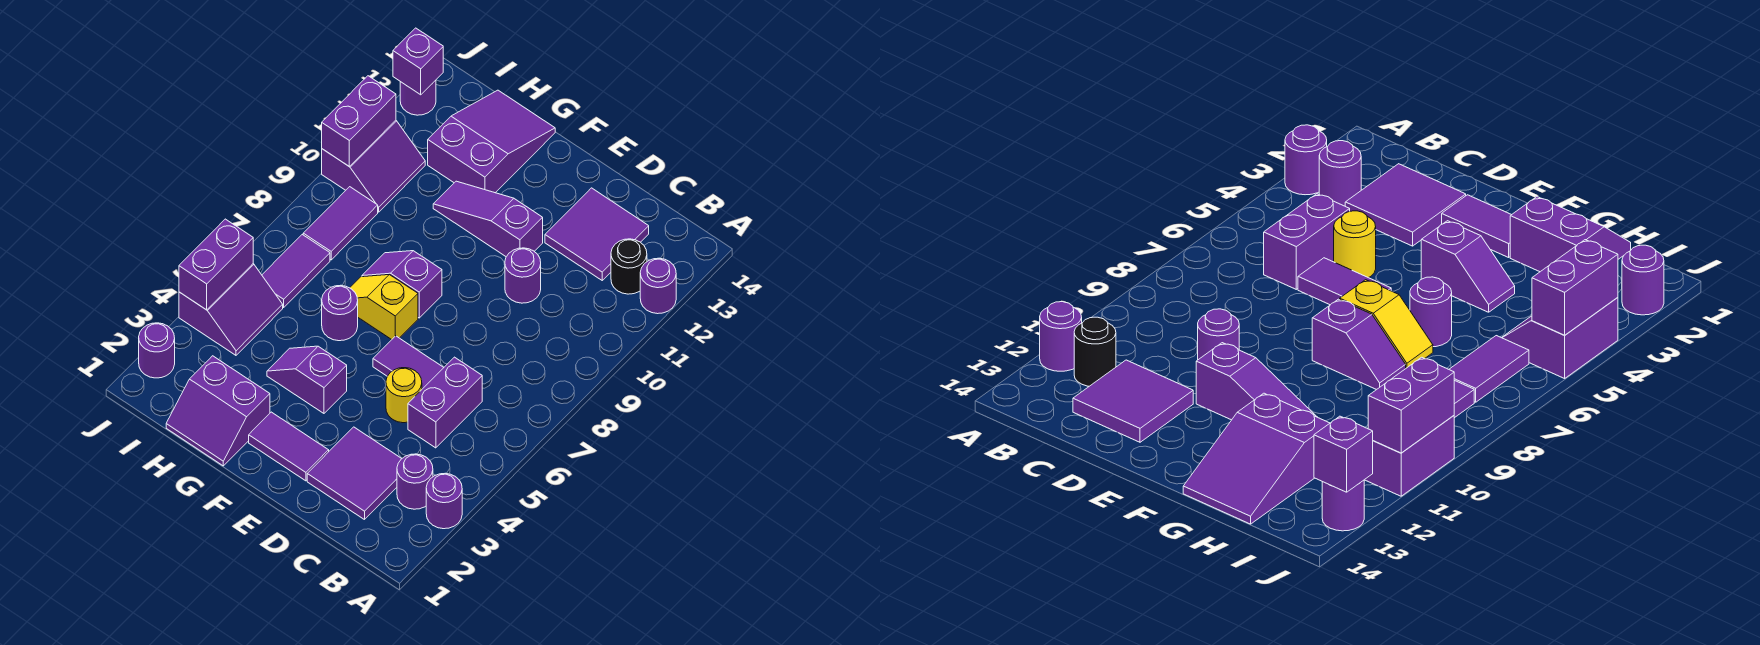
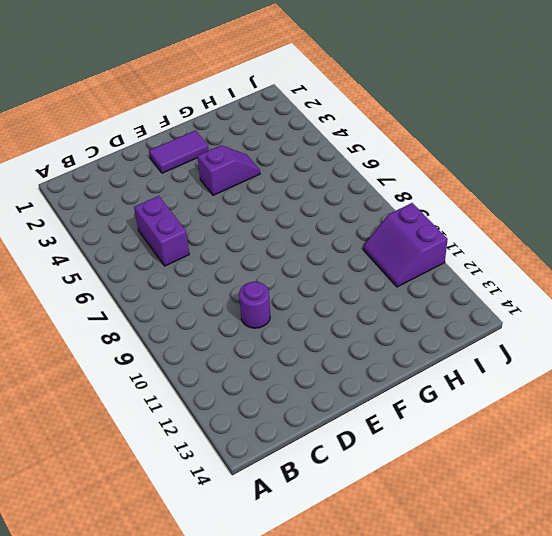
none -> purple round brick A3 level 1
none -> purple round brick A12 level 1
none -> purple round brick B3 level 1

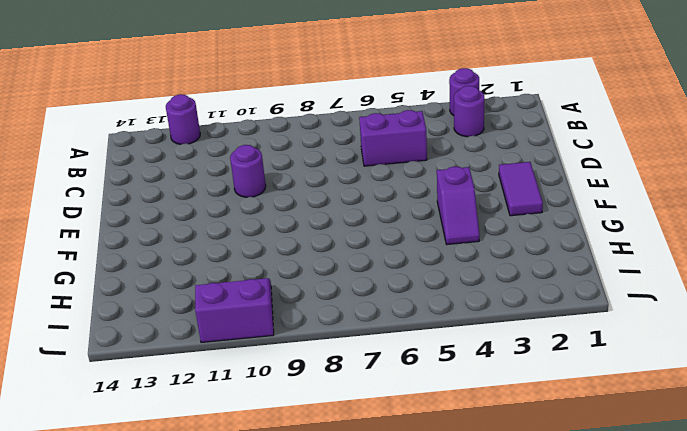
none -> black round brick B12 level 1
none -> purple tile C2:D3 level 1
none -> purple tile C12:D13 level 1

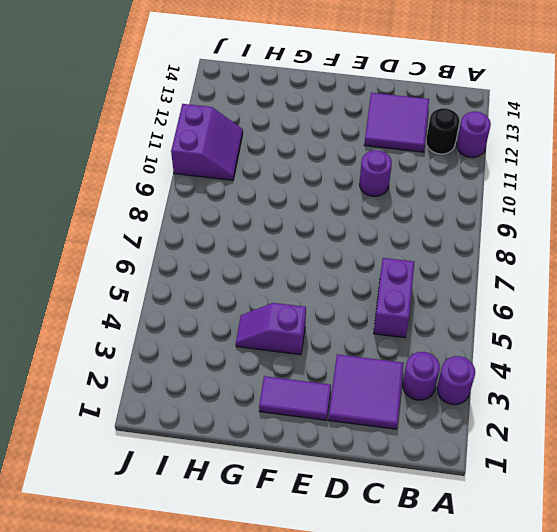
none -> yellow round brick D5 level 1
none -> purple tile D6:E6 level 1
none -> purple slope E11:G11 level 1 top E

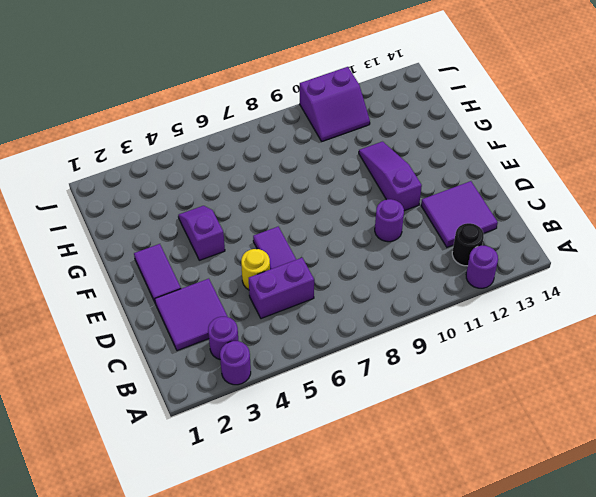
none -> yellow slope F7:G7 level 1 top F
none -> purple slope F8:G8 level 1 top F
none -> purple slope G1:H2 level 1 top 2

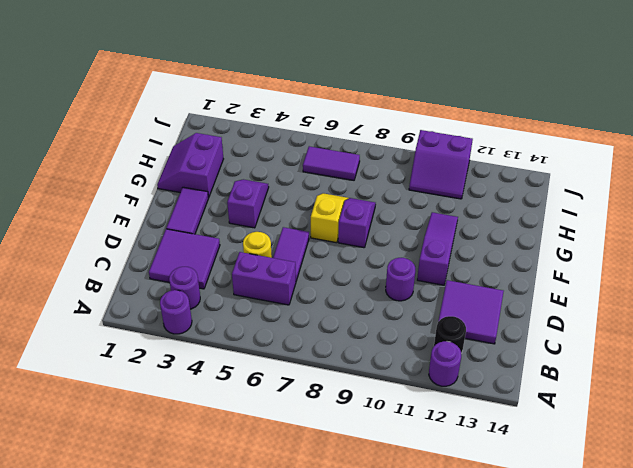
none -> purple round brick G6 level 1
none -> purple slope G12:H14 level 1 top 12
none -> purple slope I4:J5 level 1 top J

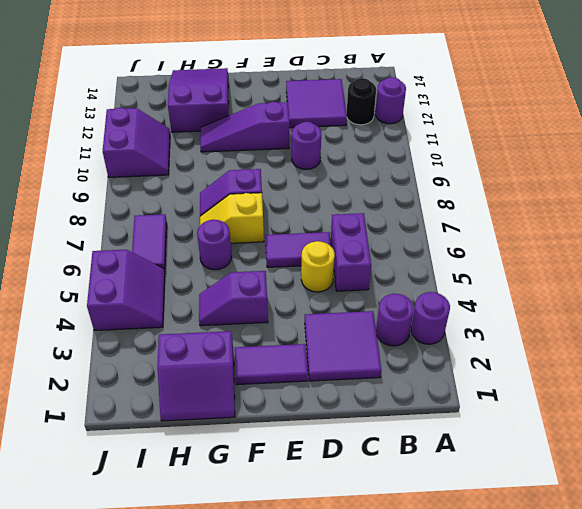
none -> purple tile I8:I9 level 1
none -> purple round brick J2 level 1
none -> purple round brick J13 level 1

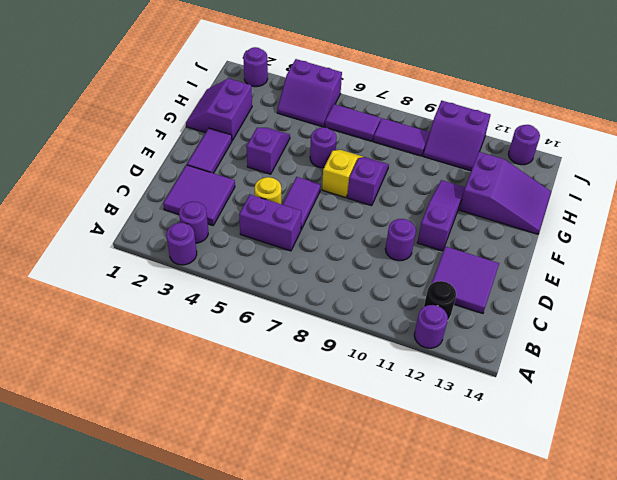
none -> purple brick J4:J5 level 2
none -> purple brick J10:J11 level 2
none -> purple brick J13 level 2

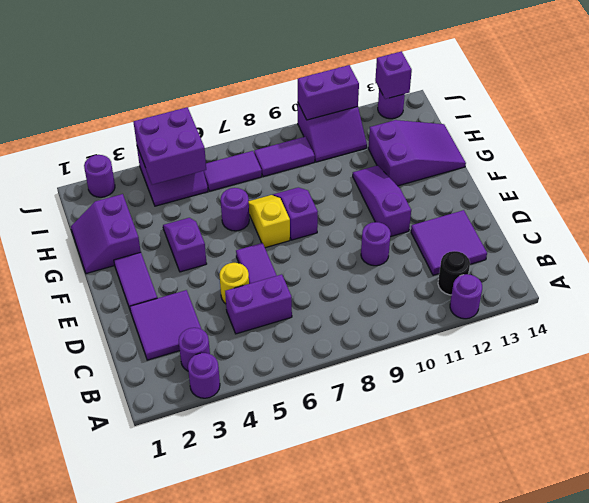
purple brick I4:J5 level 2 -> purple brick J4:J5 level 2

